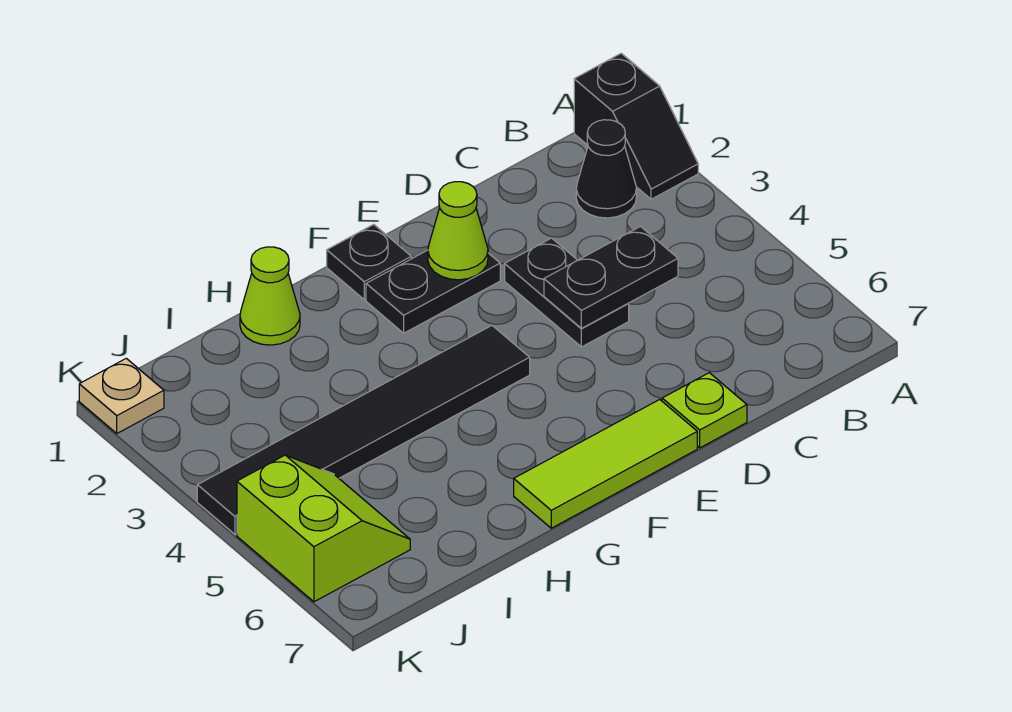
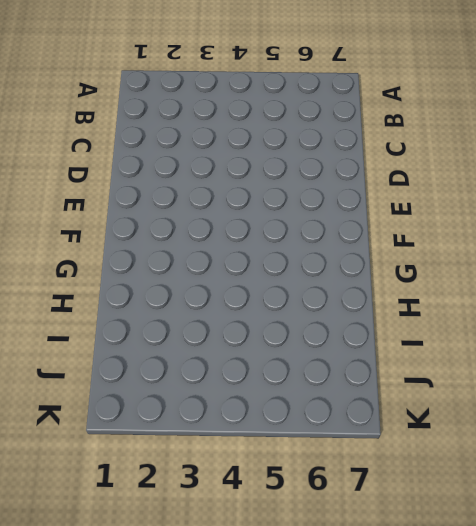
none -> black slope A1:A2 level 1 top 1
none -> black cone B2 level 1
none -> black plate D3:D4 level 1

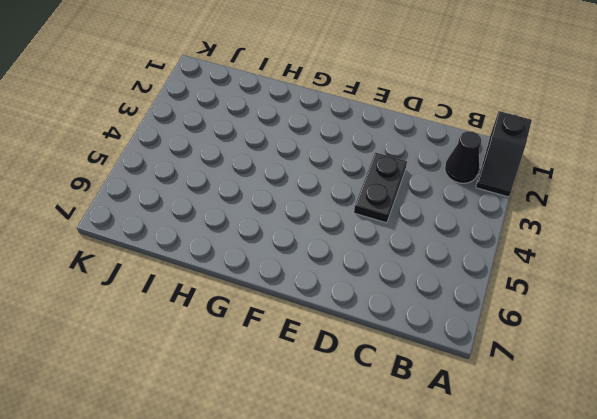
none -> lime plate D7 level 1
none -> black plate E2:F2 level 1
none -> lime tile E7:G7 level 1

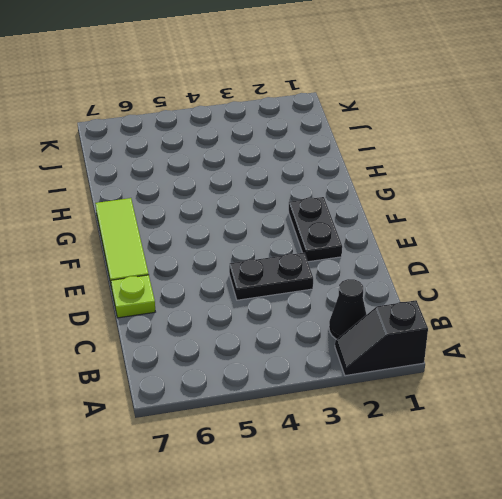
none -> black plate F1 level 1
none -> black tile F4:K4 level 1
none -> lime cone H1 level 1

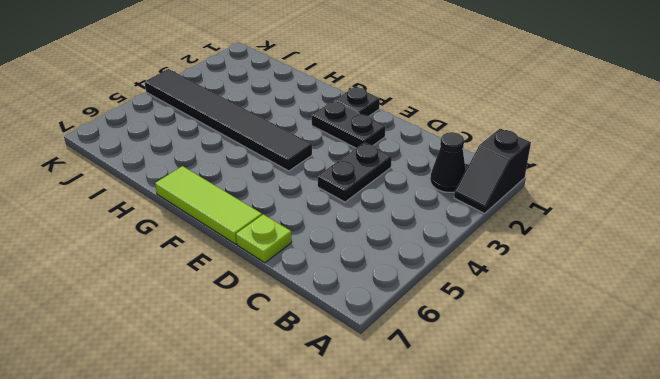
none -> lime cone H1 level 1
none -> lime slope J5:K6 level 1 top K
none -> tan plate K1 level 1

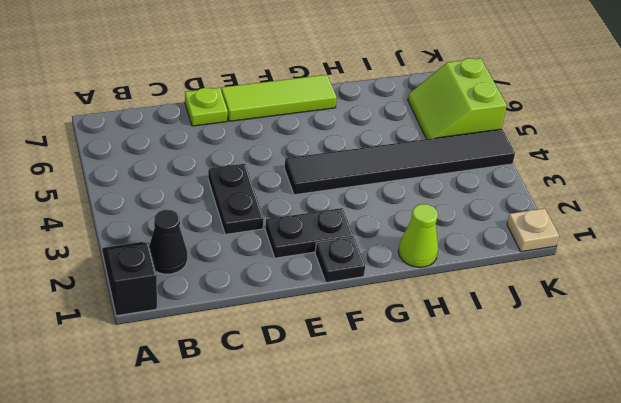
none -> black plate C4:D4 level 2
none -> lime cone E2 level 2

